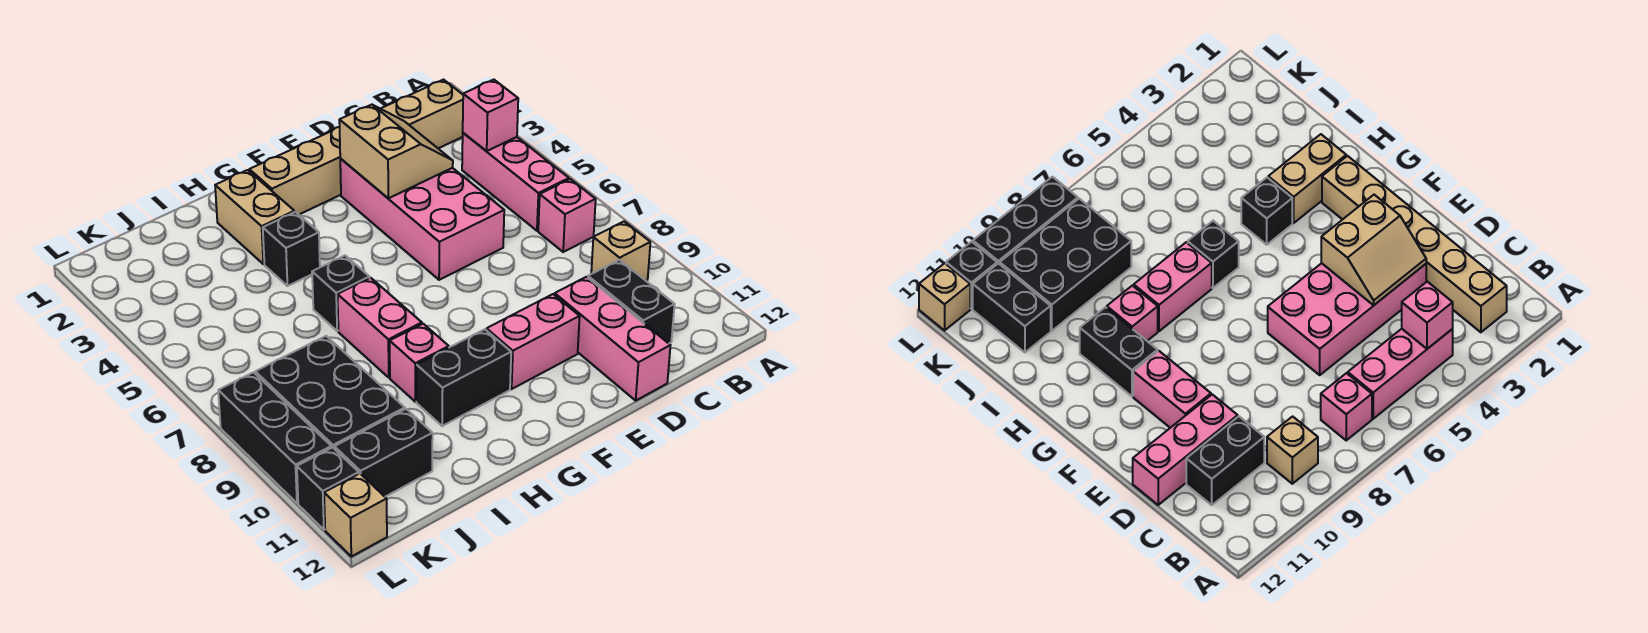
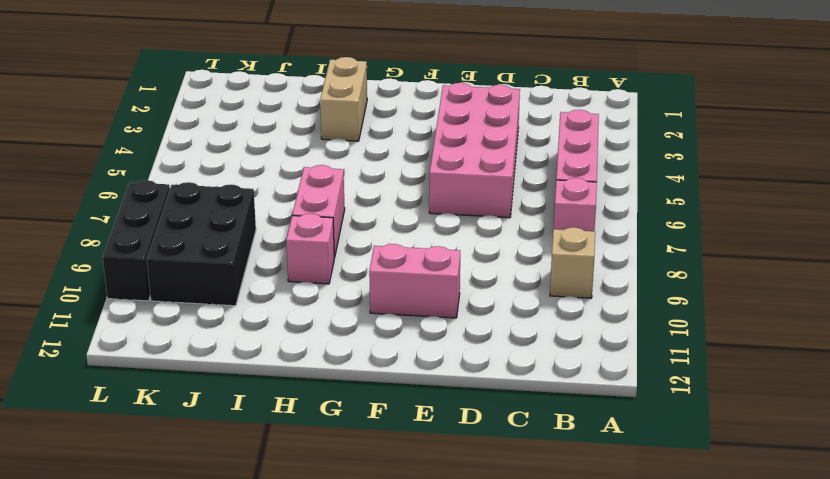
none -> tan brick B2:G2 level 1
none -> black brick C10:C11 level 1
none -> pink brick D10:D12 level 1

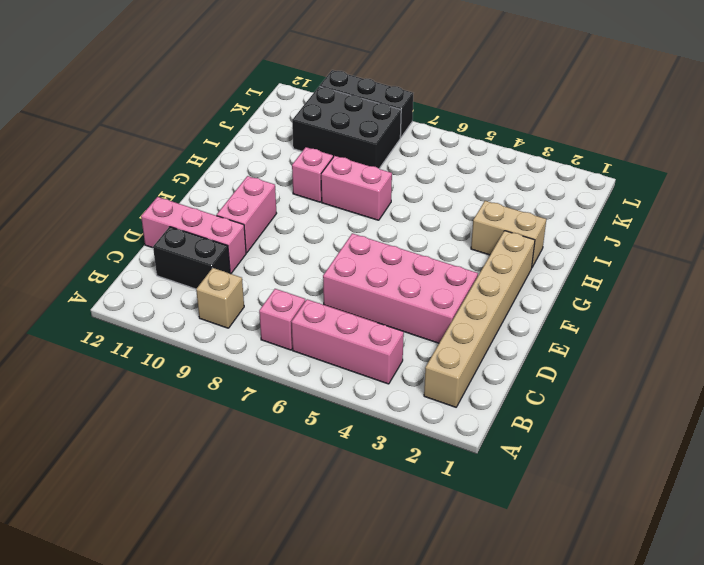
none -> black brick G10:H10 level 1
none -> black brick H4 level 1
none -> black brick H6 level 1

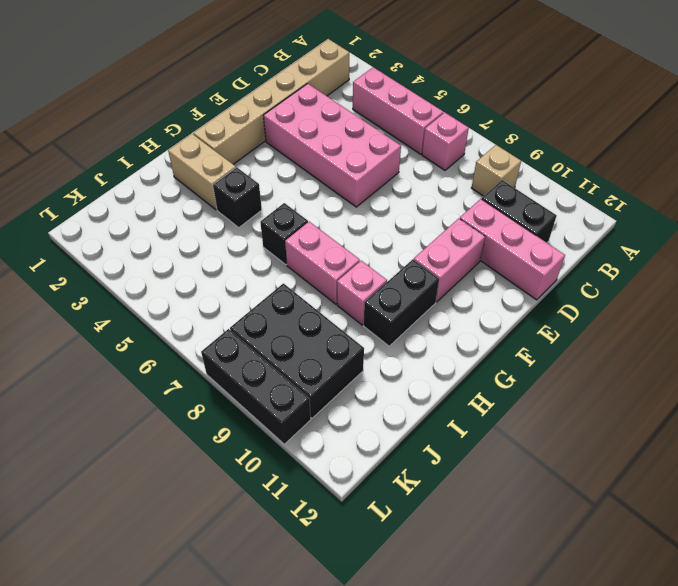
none -> black brick J11:K11 level 1
none -> black brick L11 level 1
none -> tan brick L12 level 1

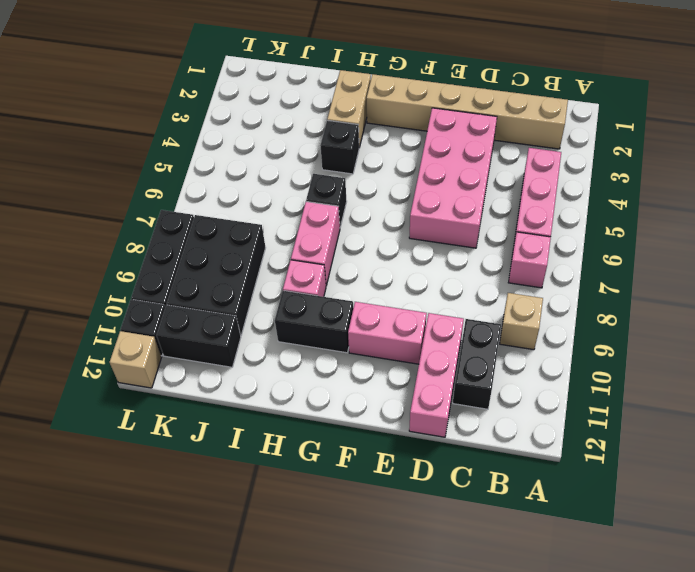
none -> pink brick B4 level 2
none -> tan slope D3:E4 level 2 top E

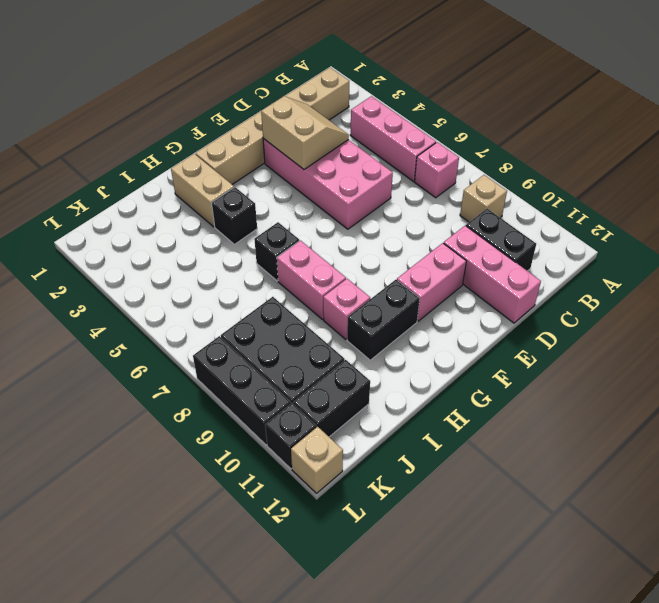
none -> pink brick B4 level 2

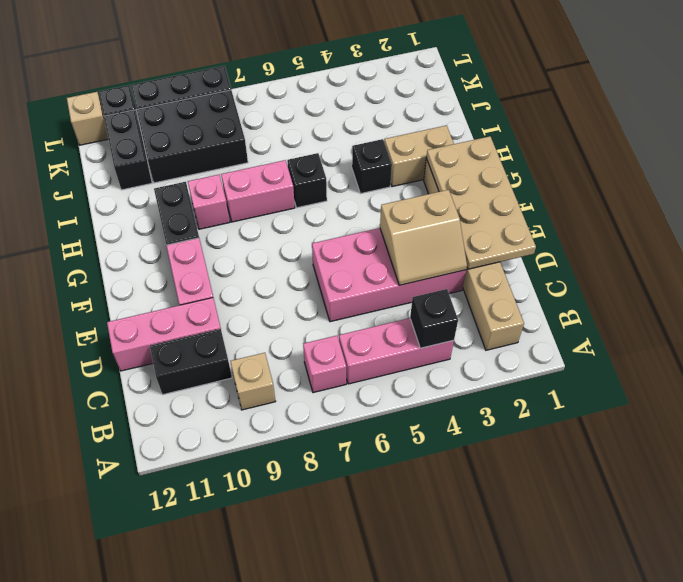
black brick B4 level 2 -> pink brick B4 level 2
tan plate D1:G2 level 2 -> none

